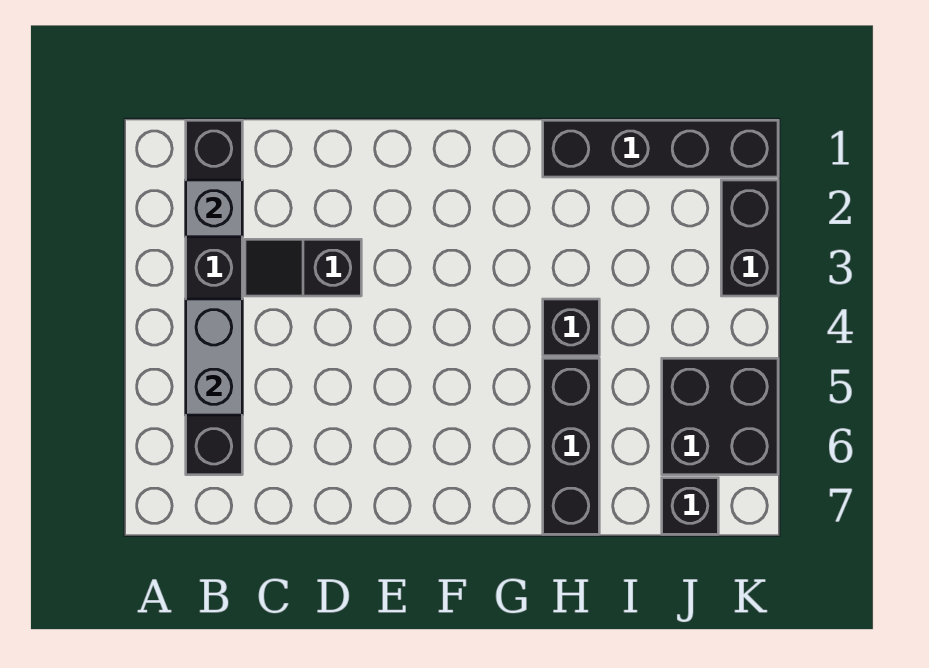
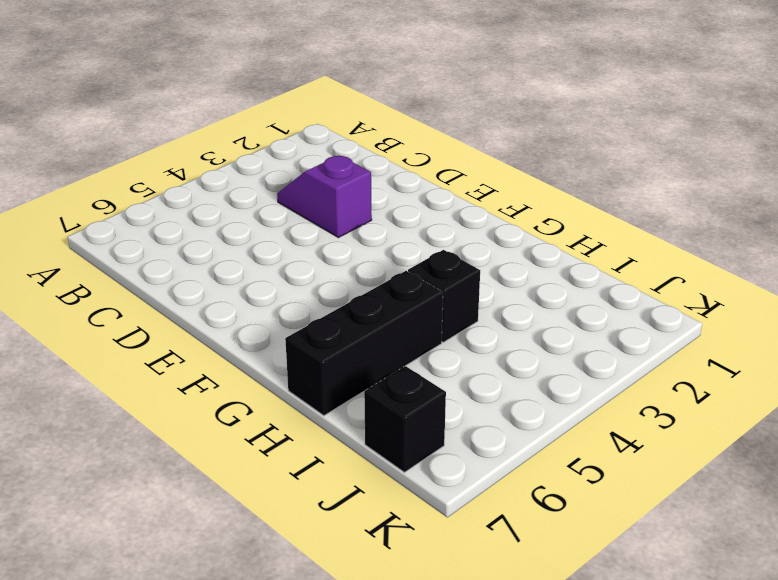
purple slope C3:D3 level 1 top D -> black slope C3:D3 level 1 top D
none -> black brick B1:B6 level 1
none -> black brick H1:K1 level 1

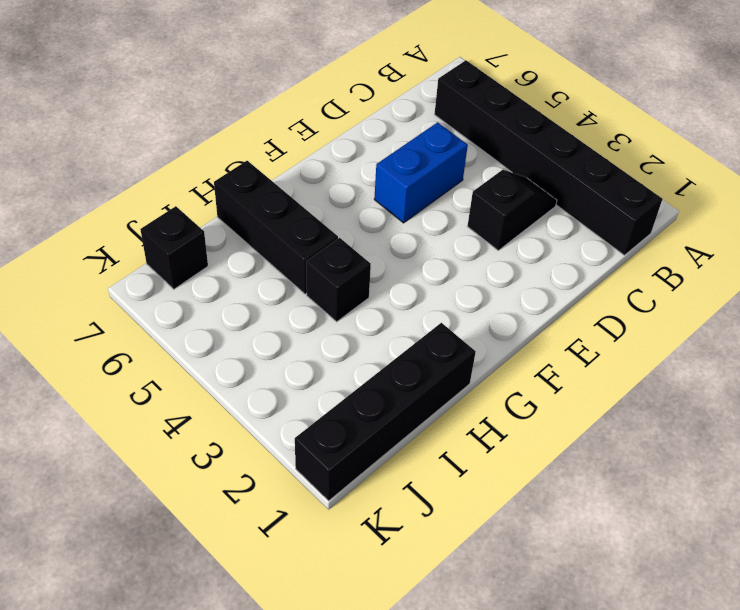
blue brick D5:E5 level 1 -> none
none -> black brick J5:K6 level 1
none -> black brick K2:K3 level 1

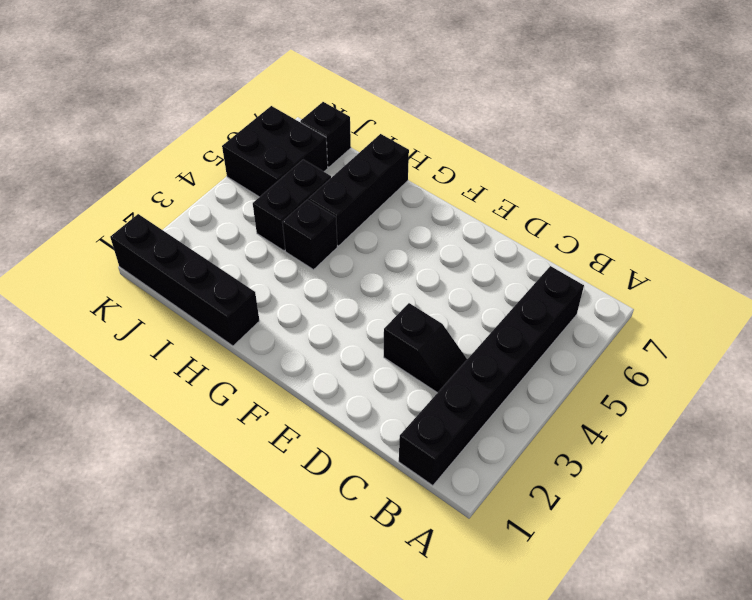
black brick I4:I5 level 1 -> black brick K2:K3 level 1
none -> grey brick B2 level 2
none -> grey brick B4:B5 level 2

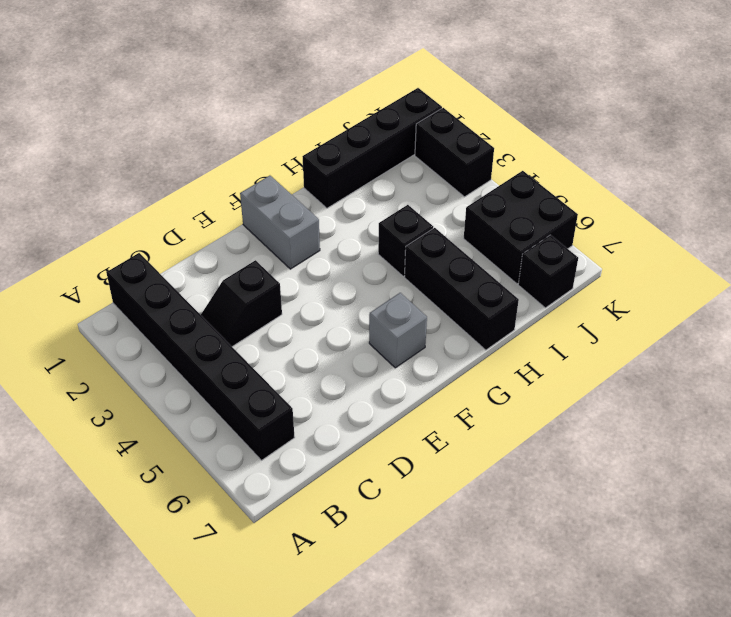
grey brick F1:F2 level 1 -> grey brick B4:B5 level 2
grey brick F6 level 1 -> grey brick B2 level 2

